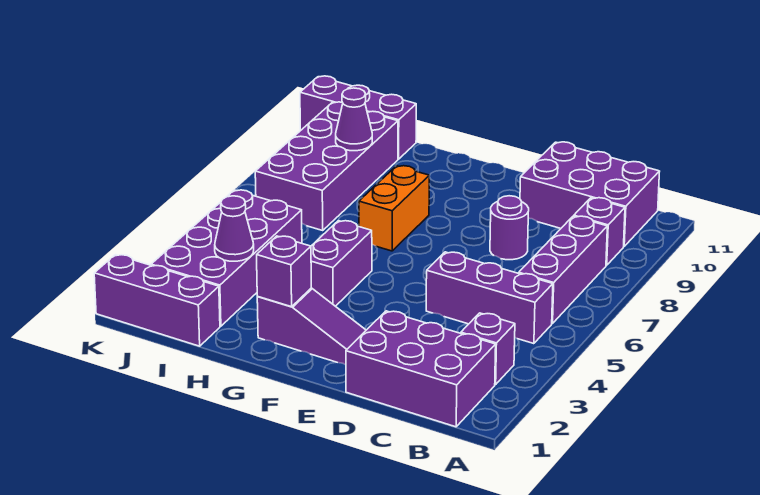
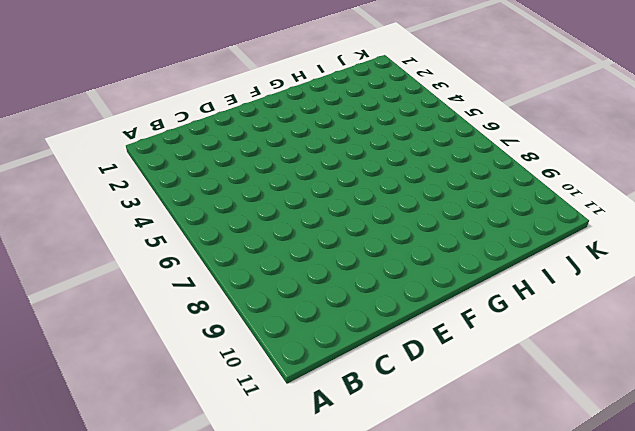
none -> purple brick B1:D2 level 1
none -> purple brick B3 level 1
none -> purple brick B5:D5 level 1

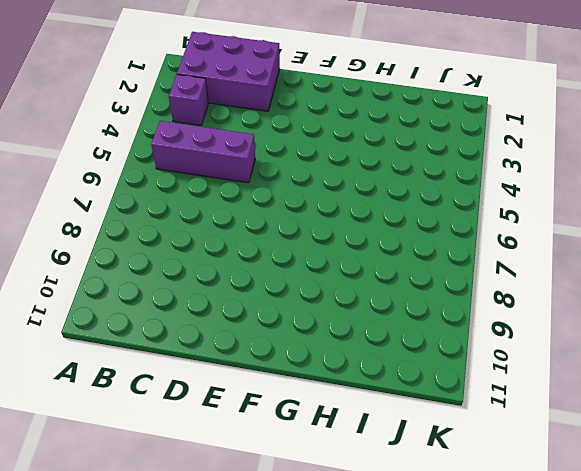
none -> purple brick B6:B8 level 1
none -> purple brick B9 level 1
none -> purple brick B10:D11 level 1

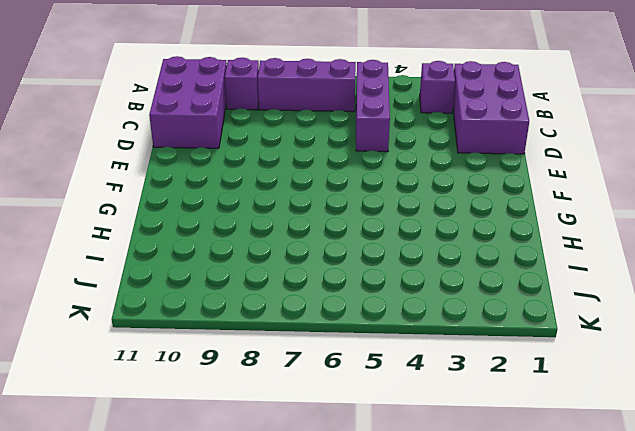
none -> purple round brick D8 level 1
none -> purple slope E2:G2 level 1 top G
none -> purple brick G4:G5 level 1

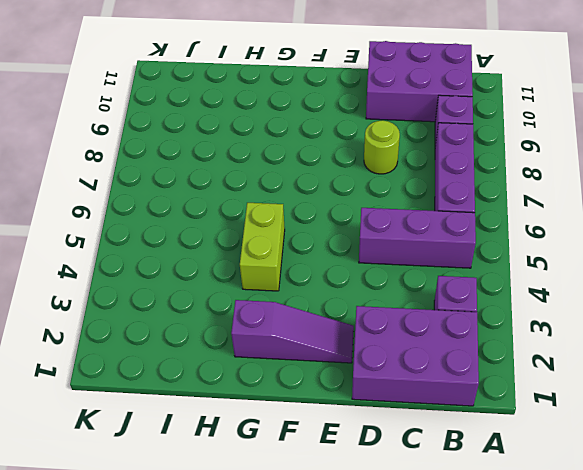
lime round brick D8 level 1 -> purple round brick D8 level 1
lime brick G4:G5 level 1 -> purple brick G4:G5 level 1
none -> orange brick G7:G8 level 1
none -> purple brick I1:K1 level 1
none -> purple brick I2:J5 level 1

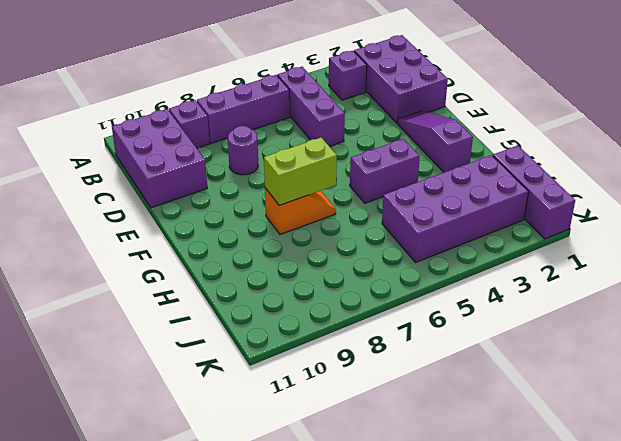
orange slope G7:G8 level 1 top 8 -> orange brick G7:G8 level 1
lime brick G7:G8 level 2 -> none
none -> purple brick I7:J10 level 1
none -> purple brick I11:K11 level 1
none -> purple brick G2 level 2

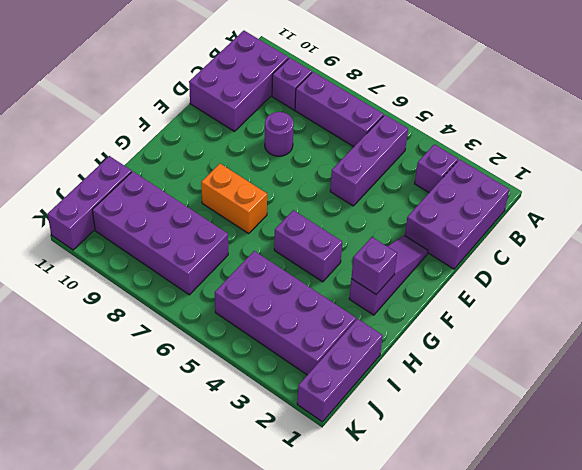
none -> purple cone I3 level 2
none -> purple cone I9 level 2

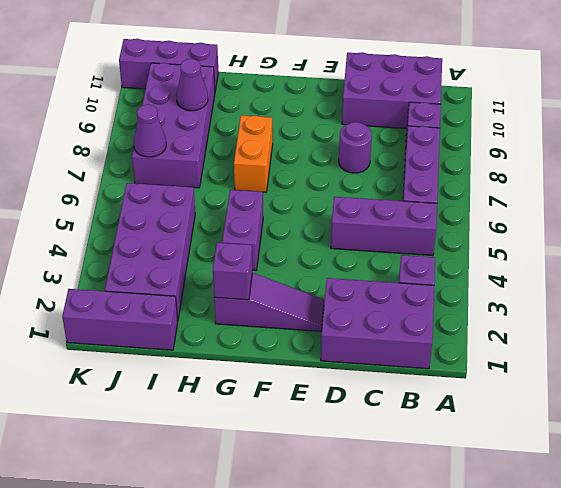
purple cone J7 level 2 -> purple cone I3 level 2

